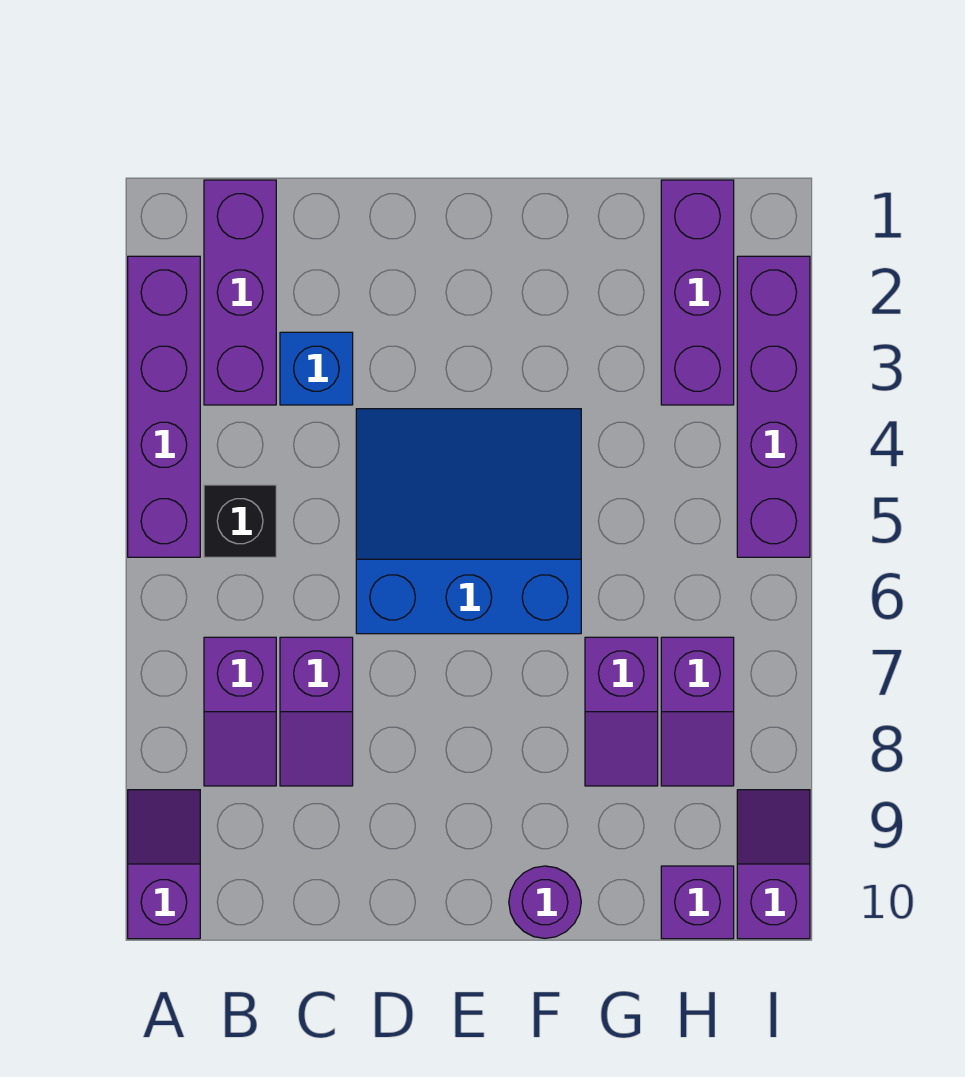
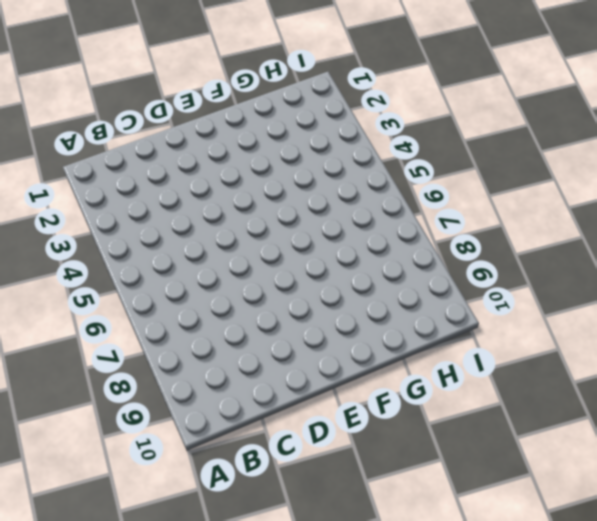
none -> purple brick A2:A5 level 1
none -> purple slope A9:A10 level 1 top 10
none -> purple brick B1:B3 level 1

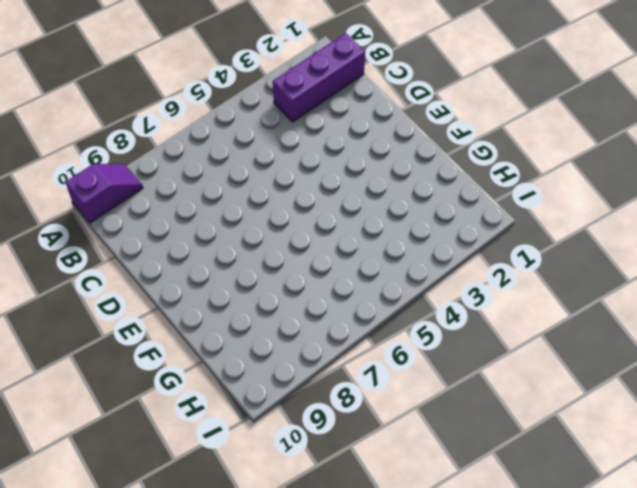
none -> purple brick A2:A5 level 1
none -> black brick B5 level 1
none -> purple slope B7:B8 level 1 top 7

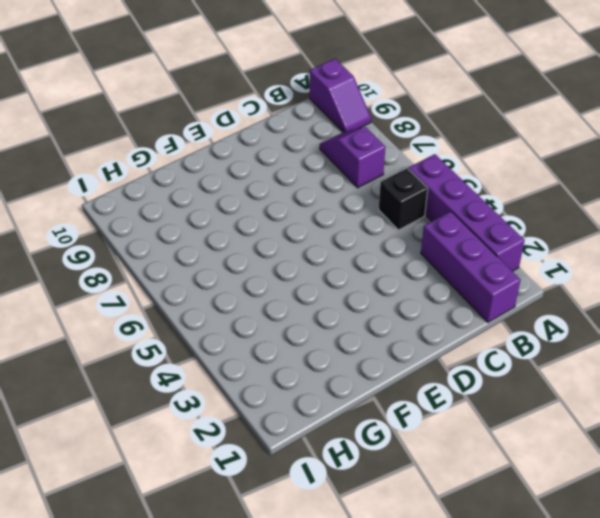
none -> blue brick C3 level 1
none -> purple slope C7:C8 level 1 top 7
none -> blue slope D4:F6 level 1 top 6

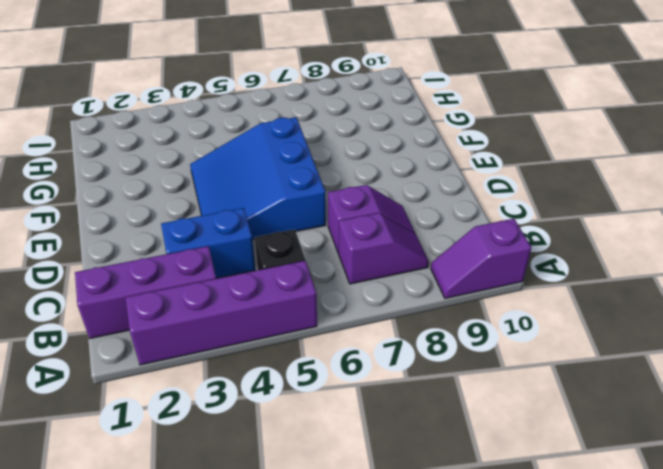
blue brick C3:C4 level 1 -> blue brick C3 level 1
none -> purple round brick F10 level 1
none -> purple slope G7:G8 level 1 top 7
none -> purple brick H1:H3 level 1

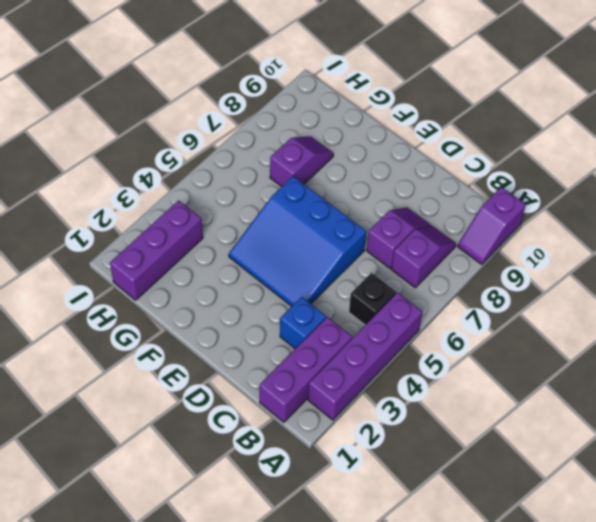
none -> purple round brick F10 level 1
none -> purple slope H7:H8 level 1 top 7
none -> purple brick H10 level 1

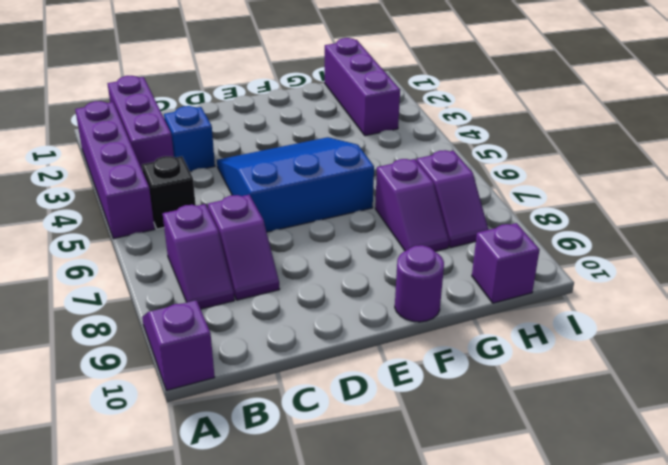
none -> purple brick I2:I5 level 1
none -> purple slope I9:I10 level 1 top 10

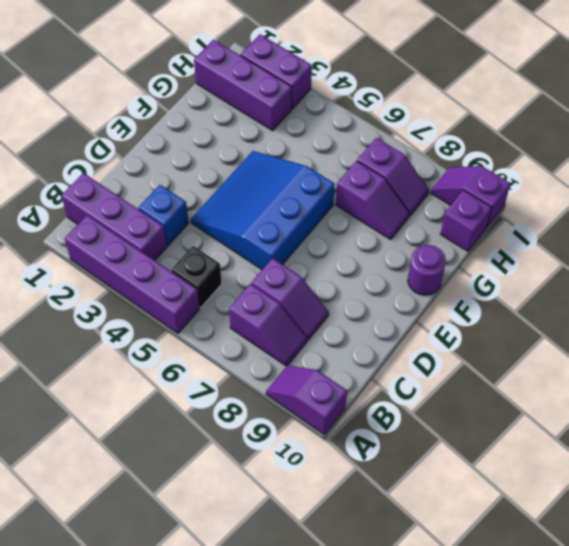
purple brick I2:I3 level 1 -> purple brick I2:I5 level 1

